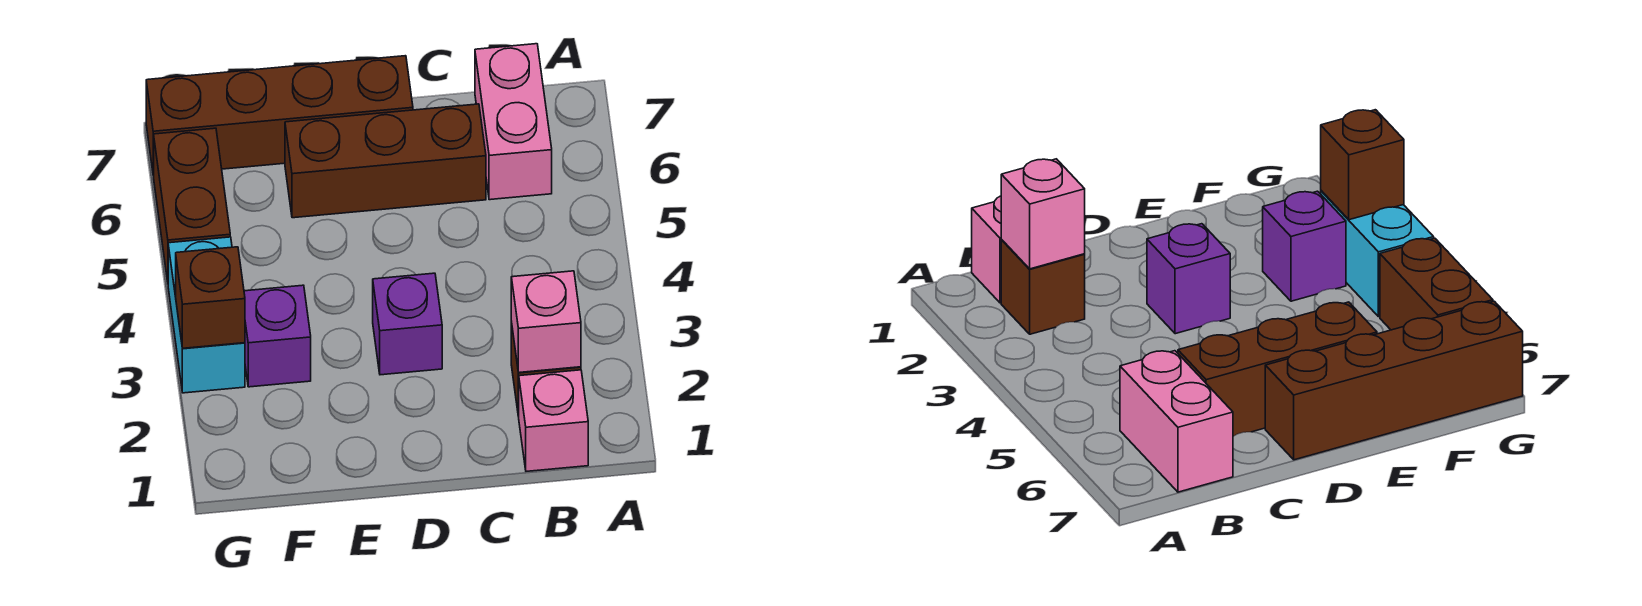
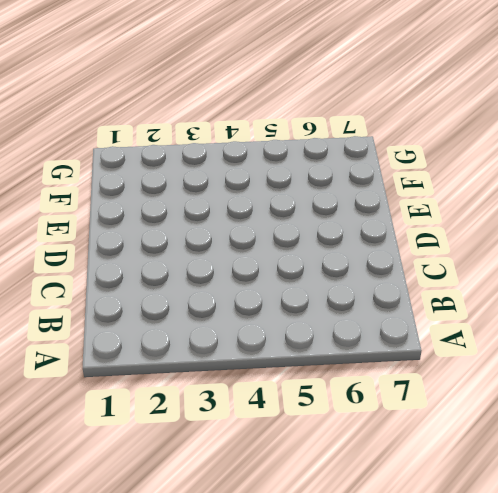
none -> pink brick B1 level 1
none -> brown brick B2 level 1

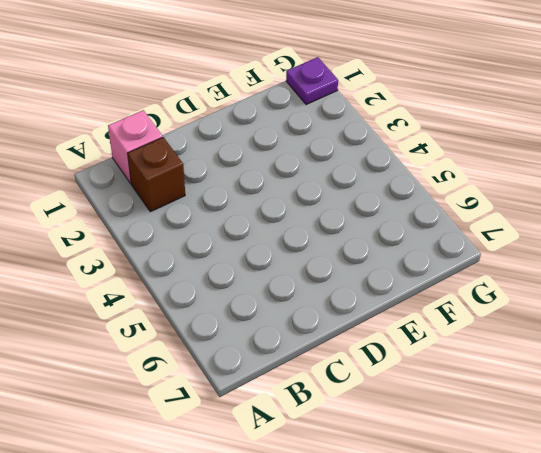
purple plate G1 level 1 -> none
none -> pink brick B6:B7 level 1
none -> brown brick C6:E6 level 1

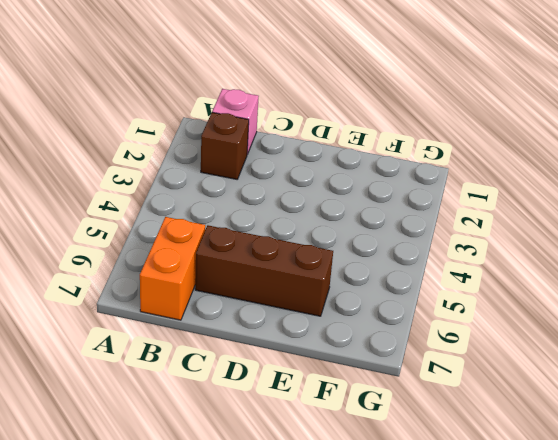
orange brick B6:B7 level 1 -> pink brick B6:B7 level 1
none -> purple brick D3 level 1
none -> brown brick D7:G7 level 1

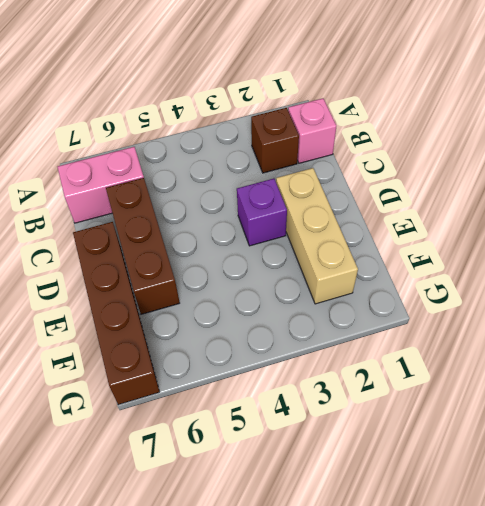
tan brick D2:F2 level 1 -> none
none -> purple brick F3 level 1
none -> cyan brick G3:G4 level 1

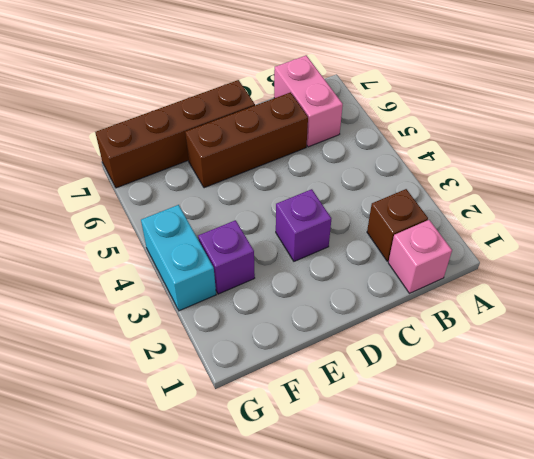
none -> brown brick G5:G6 level 1
none -> pink brick B2 level 2

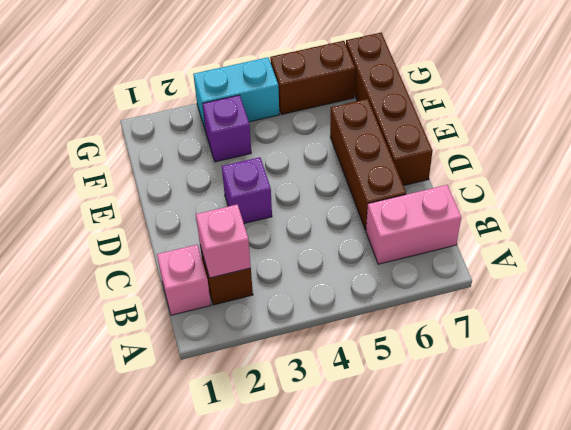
none -> brown brick G3 level 2

